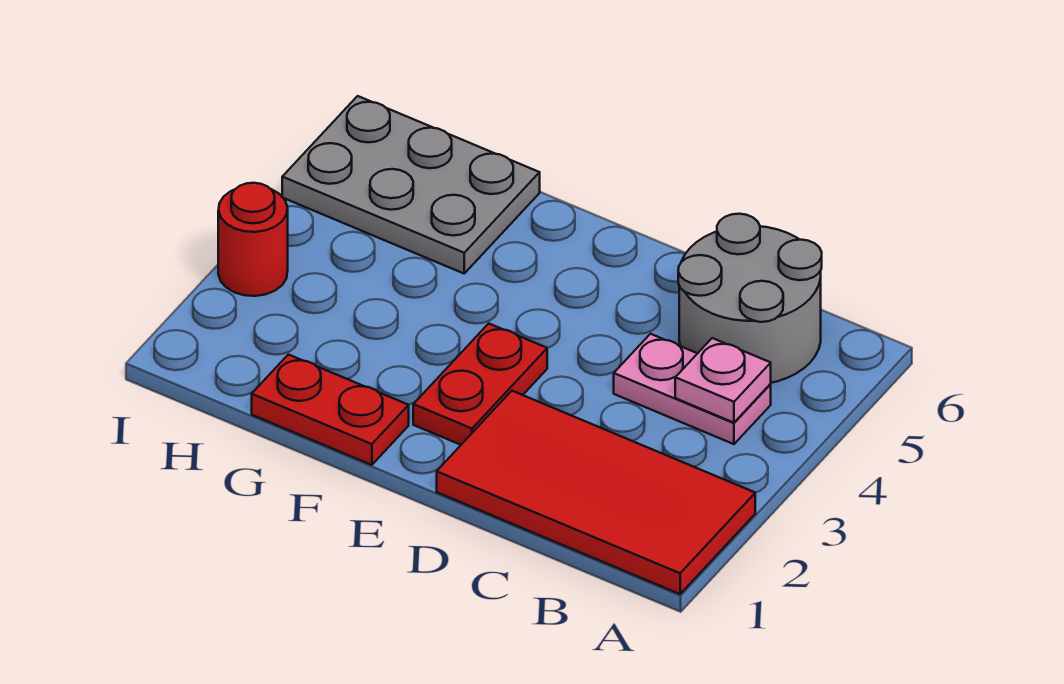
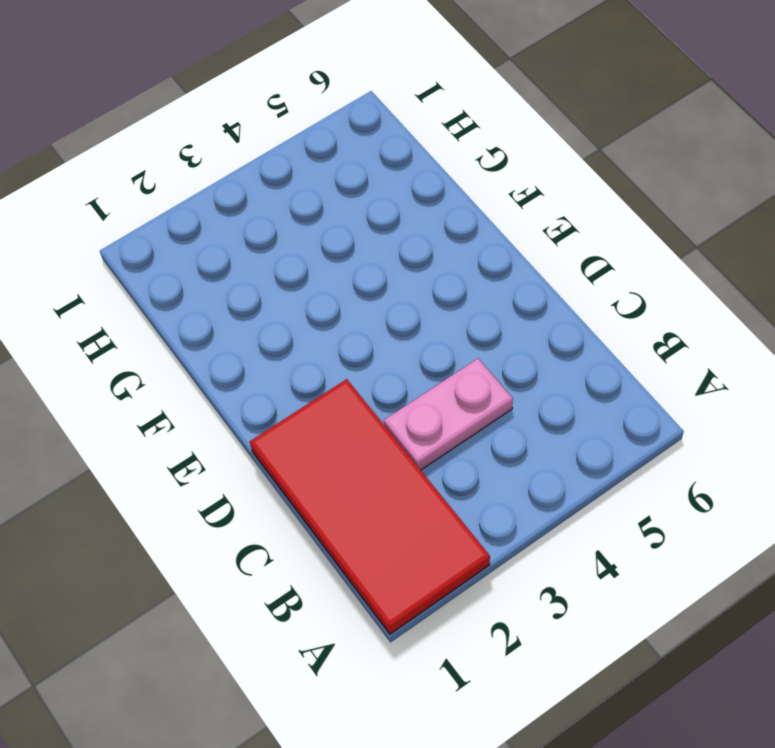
pink plate C3:C4 level 1 -> pink plate B4:C4 level 1
none -> grey round brick B5:C6 level 1
none -> red plate E2:E3 level 1

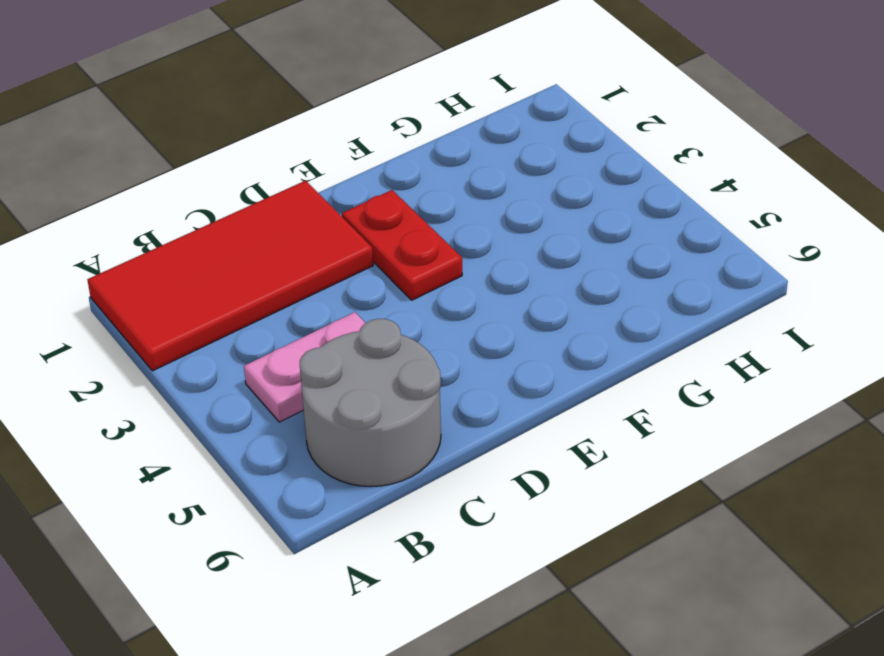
none -> red plate F1:G1 level 1
none -> grey plate G5:I6 level 1

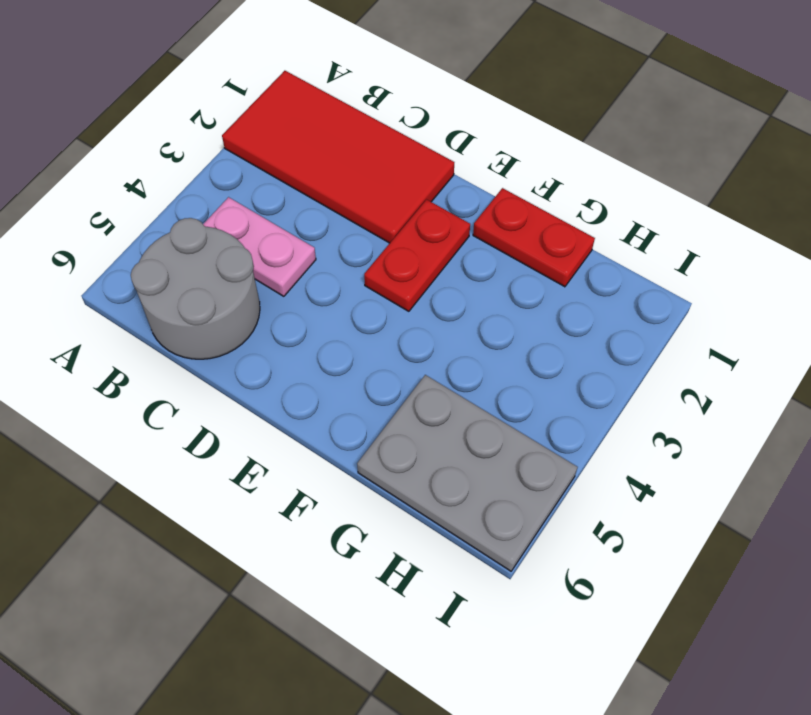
none -> red round brick I3 level 1
none -> pink plate B4 level 2

